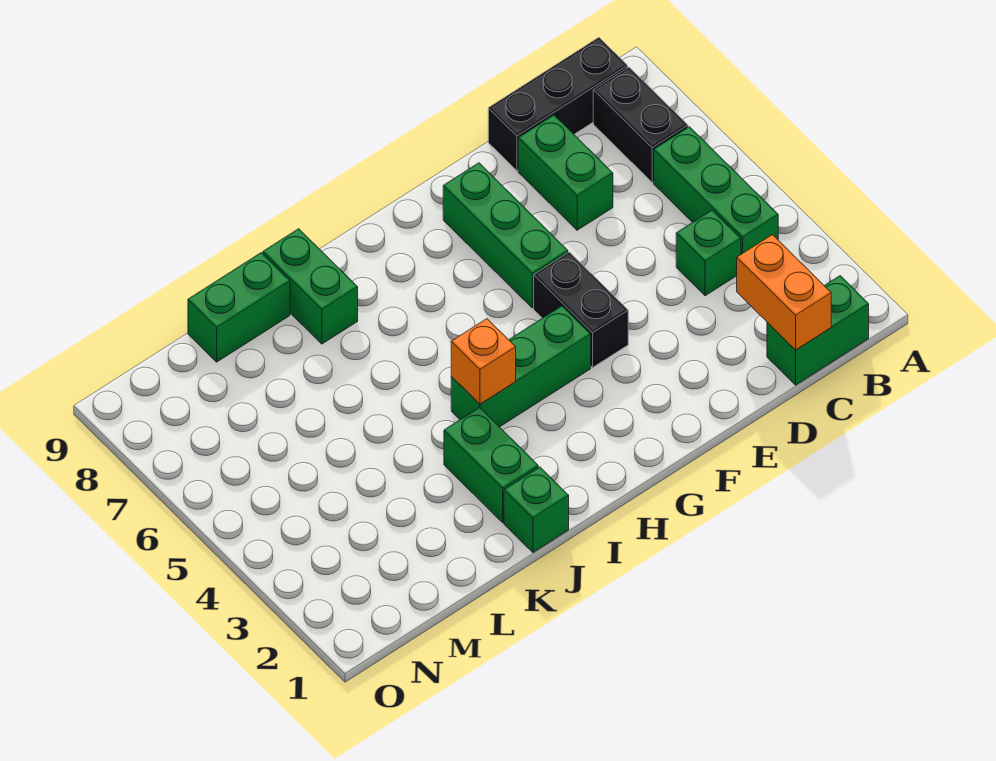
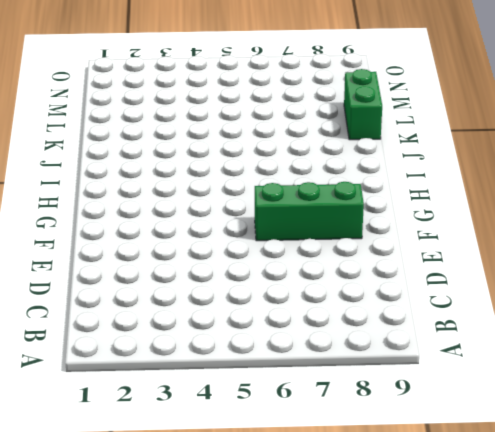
none -> green brick B1:C1 level 1
none -> green brick B4:B6 level 1
none -> black brick B7:B8 level 1

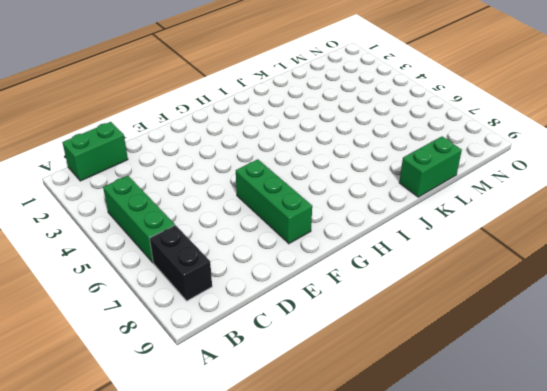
none -> black brick B9:D9 level 1
none -> green brick C4 level 1
none -> green brick D7:D8 level 1

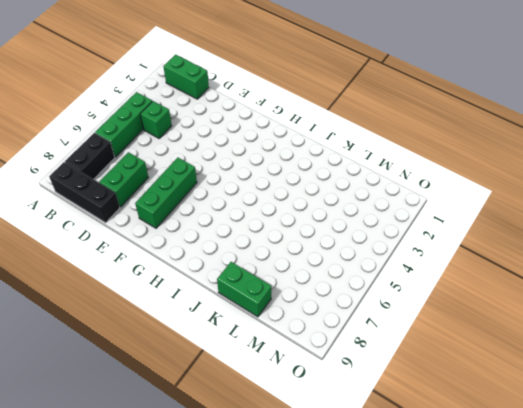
none -> black brick F4:F5 level 1
none -> green brick G4:I4 level 1
none -> green brick J1 level 1

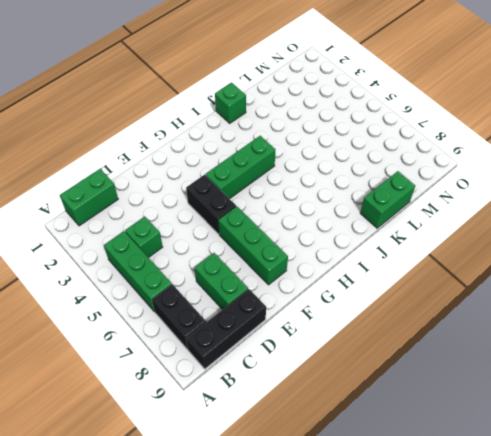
none -> green brick J2:J3 level 1
none -> green brick J8:J9 level 1
none -> orange brick C1:C2 level 2

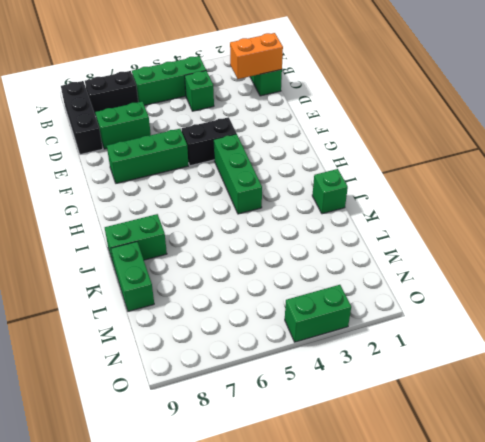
green brick O3:O4 level 1 -> green brick J2:J3 level 1
none -> orange brick I4 level 2

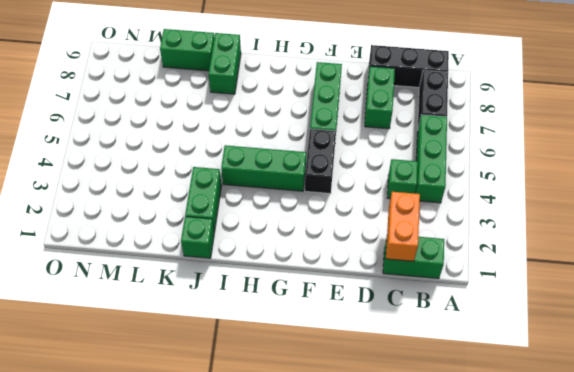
none -> orange brick I4 level 2

